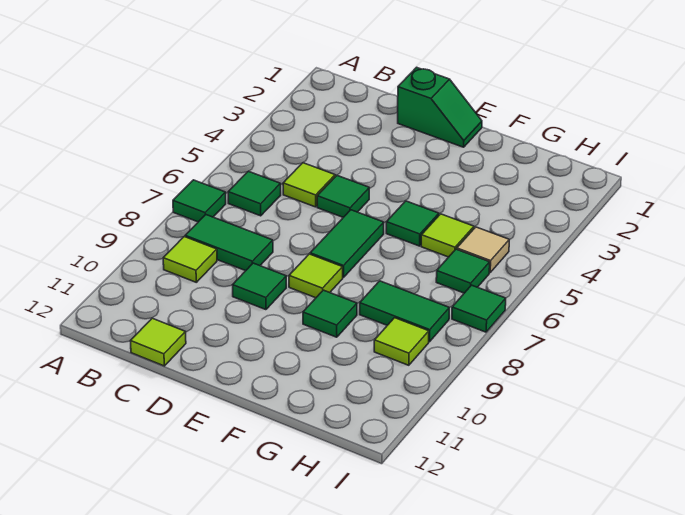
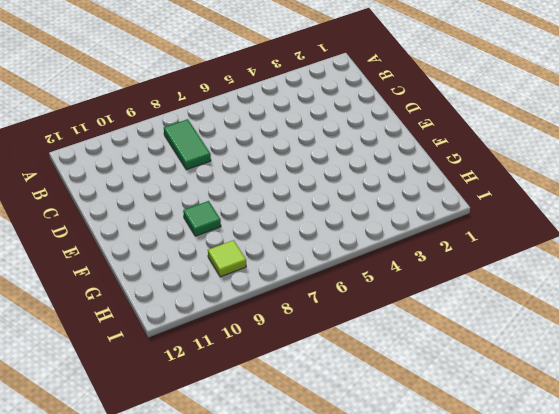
none -> green tile A7 level 1
none -> green tile B6 level 1
none -> lime tile B9 level 1

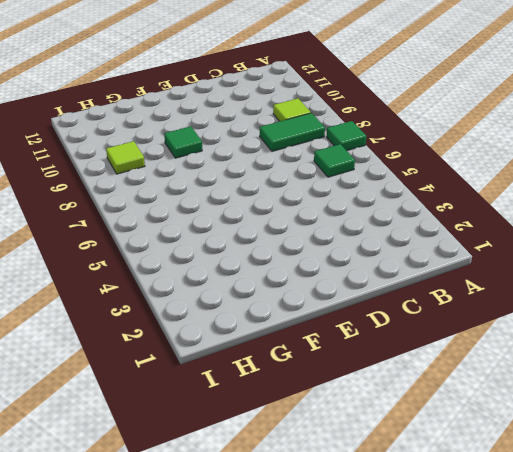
none -> lime tile C5 level 1
none -> lime tile C12 level 1
none -> green slope D1:E1 level 1 top D

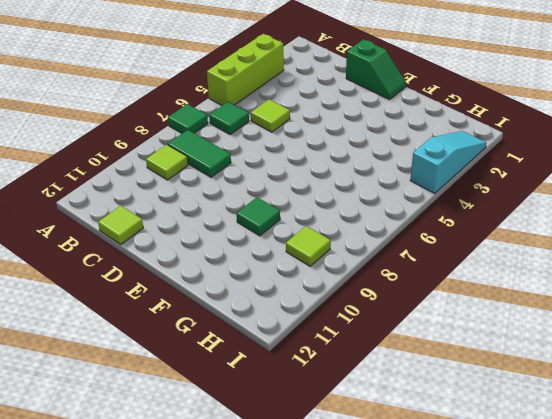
lime brick A3:A5 level 1 -> none
cyan slope I2:I4 level 1 top 4 -> none
none -> green tile D5 level 1
none -> green tile D9 level 1
none -> green tile E6:E7 level 1

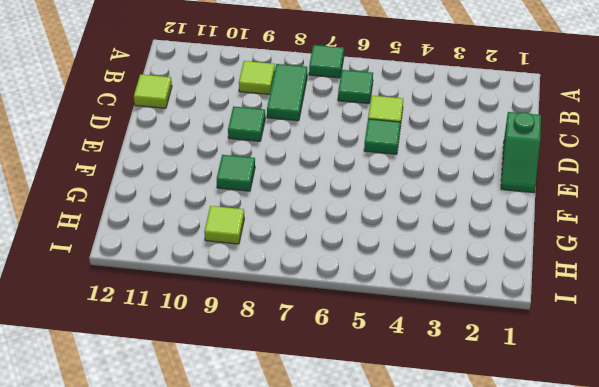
none -> green tile E6:E7 level 1
none -> lime tile E8 level 1
none -> green tile F5 level 1

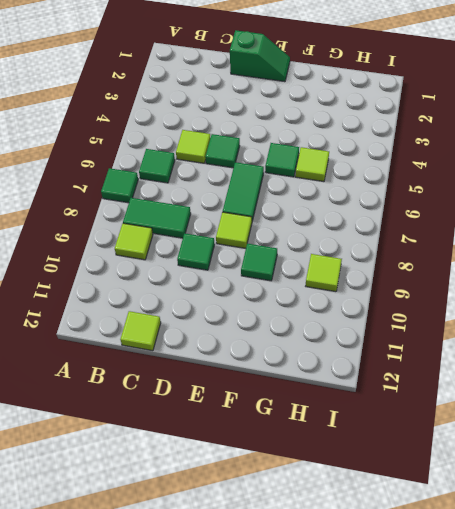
none -> green tile G8:H8 level 1
none -> tan tile H5 level 1
none -> green tile H6 level 1

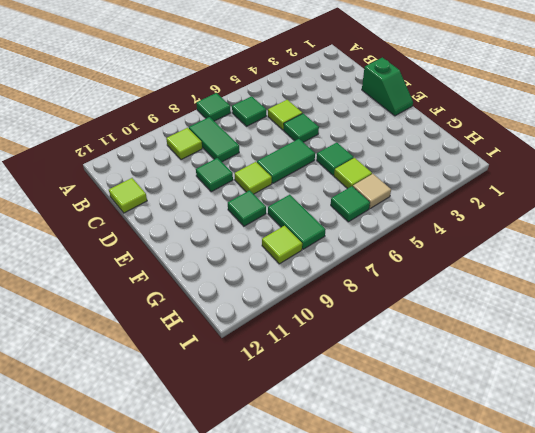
none -> green tile I7 level 1

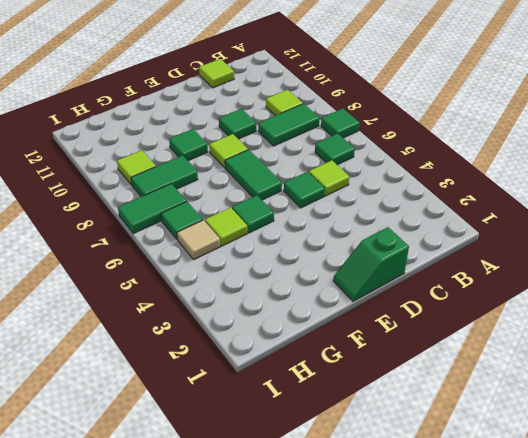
green tile H7:I7 level 1 -> green tile I7 level 1

